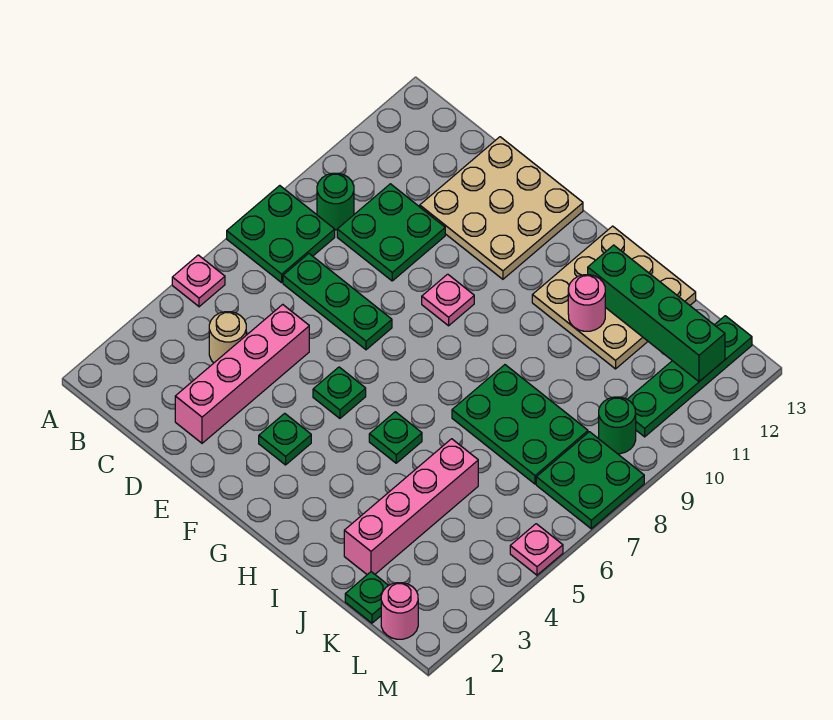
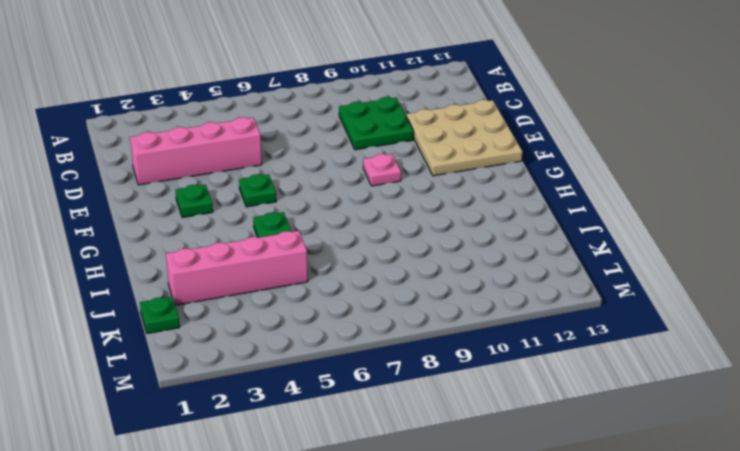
none -> pink plate A5 level 1
none -> green plate A7:B8 level 1
none -> green round brick B9 level 1

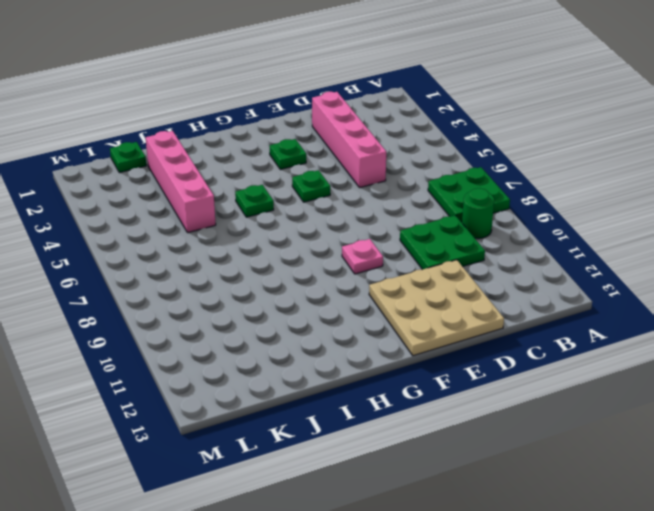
none -> pink plate A5 level 1
none -> tan round brick C4 level 1
none -> green plate C7:E7 level 1

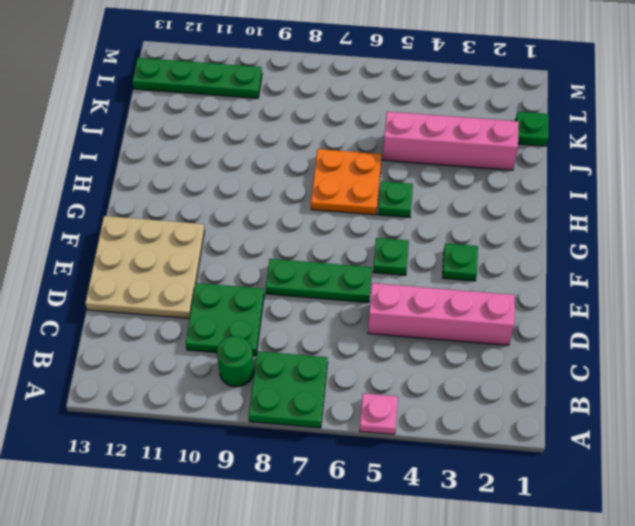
green plate E6:E8 level 1 -> green plate C7:E7 level 1
orange plate H6:I7 level 1 -> green plate I7:K8 level 1
none -> tan round brick C4 level 1
none -> pink plate F9 level 1
none -> tan plate H11:J13 level 1

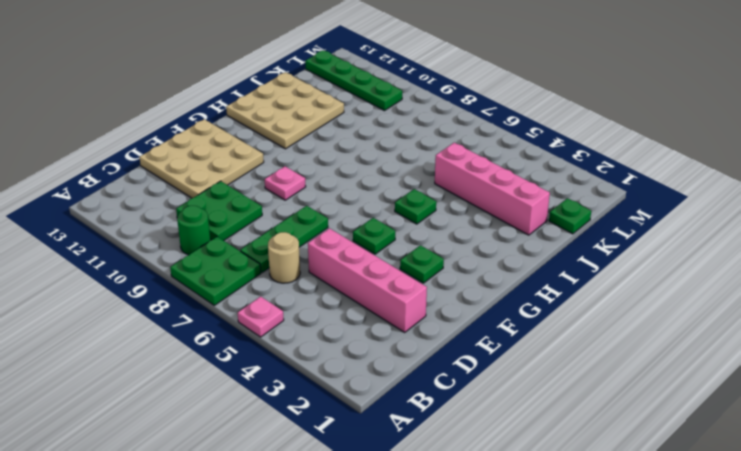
tan round brick C6 level 1 -> tan round brick C4 level 1
none -> green plate I7:K8 level 1
none -> pink round brick L1 level 1
none -> green plate L7:M8 level 1

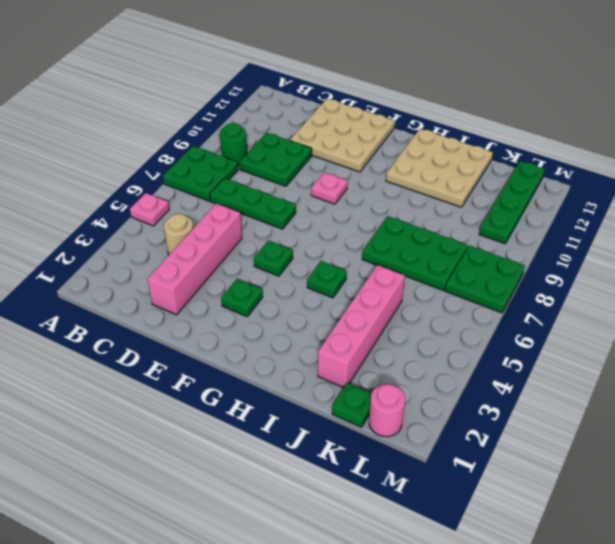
none -> green round brick L9 level 1
none -> pink plate M5 level 1
none -> pink round brick I11 level 2

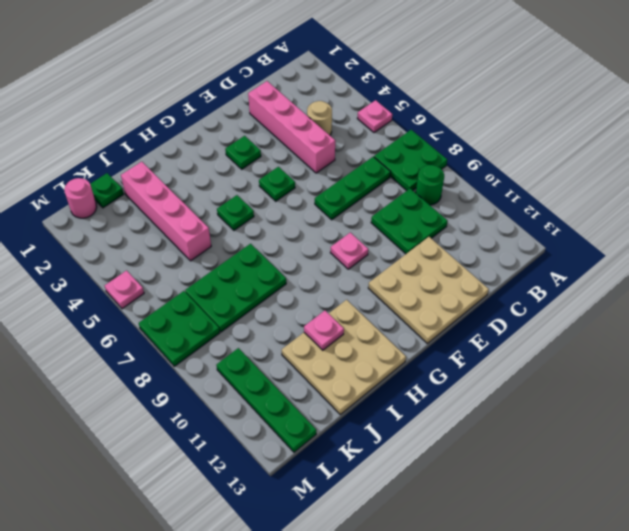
pink plate I11 level 2 -> pink round brick I11 level 2
none -> green round brick L9 level 1
none -> green brick I12:L12 level 2

